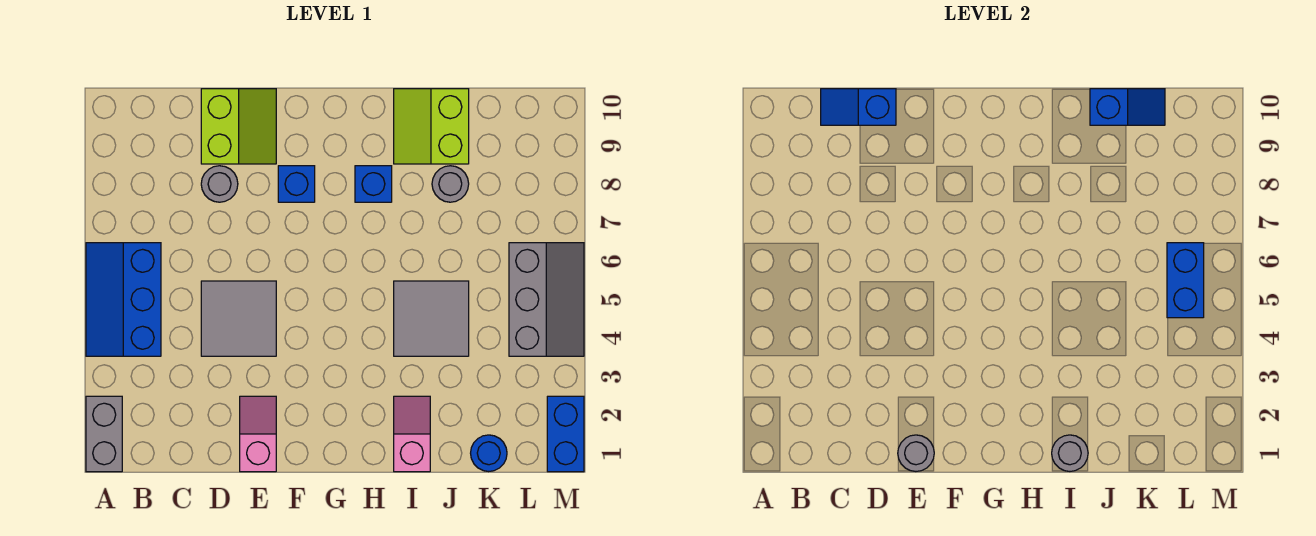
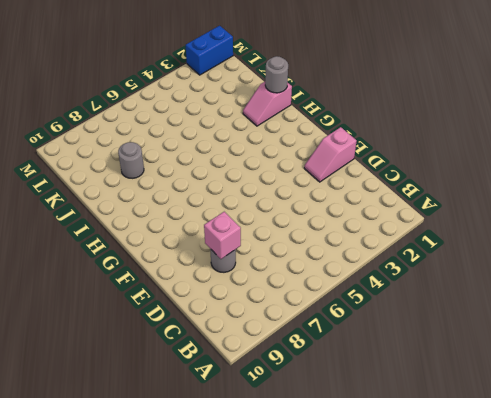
pink brick D8 level 2 -> none
none -> grey brick A1:A2 level 1
none -> blue slope A4:B6 level 1 top B
none -> grey tile D4:E5 level 1

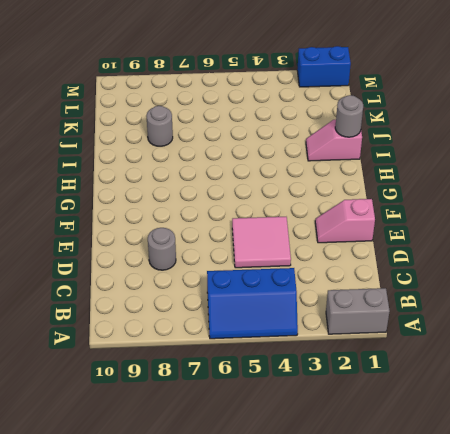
pink tile D4:E5 level 1 -> grey tile D4:E5 level 1
none -> lime slope D9:E10 level 1 top D
none -> blue brick F8 level 1
none -> blue brick H8 level 1

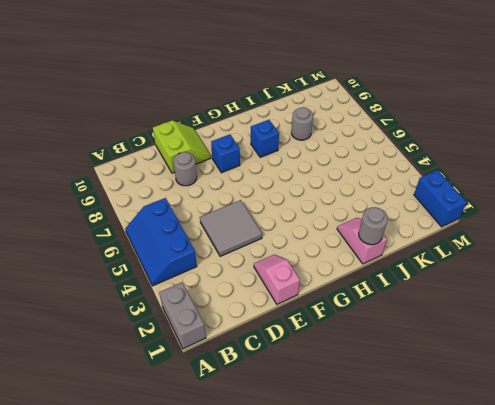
none -> grey tile I4:J5 level 1
none -> lime slope I9:J10 level 1 top J
none -> blue round brick K1 level 1

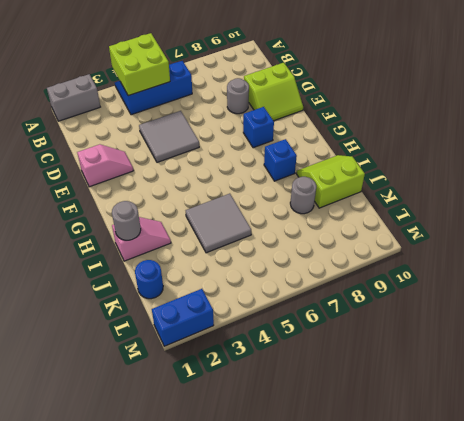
lime brick A4:B5 level 2 -> none
none -> grey slope L4:M6 level 1 top L
none -> blue slope C10:D10 level 2 top D
none -> grey round brick E1 level 2

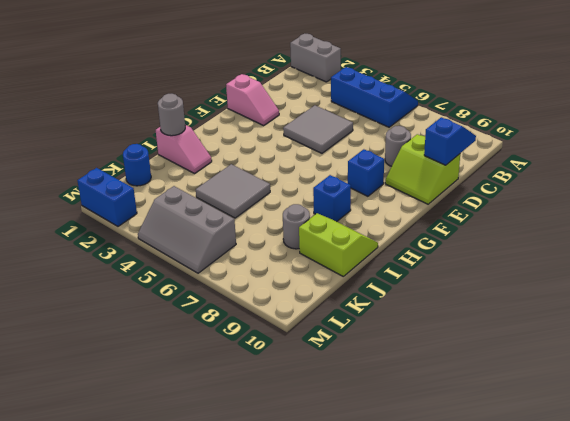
none -> grey round brick E1 level 2
none -> blue slope J10:K10 level 2 top J
none -> blue brick L5:L6 level 2

